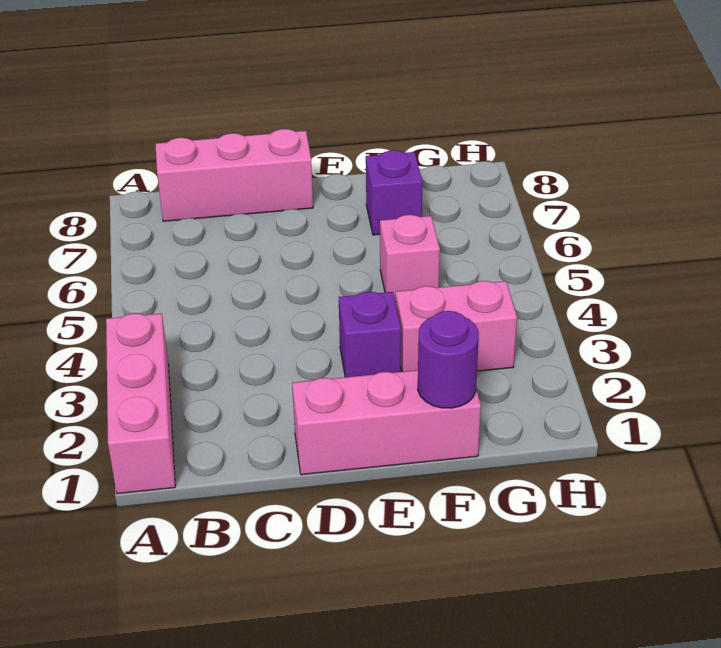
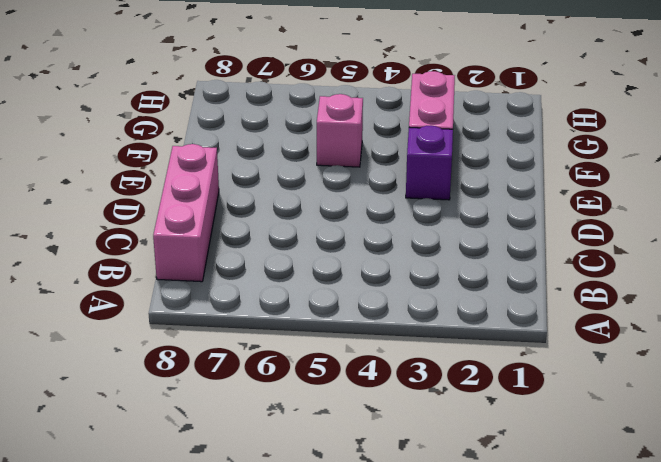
none -> pink brick A1:A3 level 1
none -> pink brick D1:F1 level 1

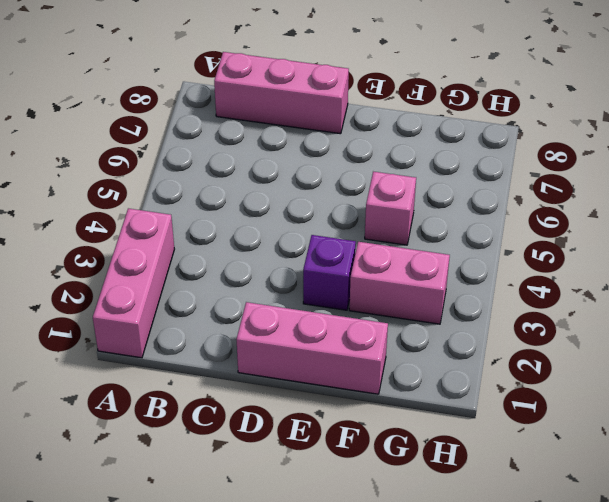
none -> purple brick F7 level 1
none -> purple round brick F1 level 2

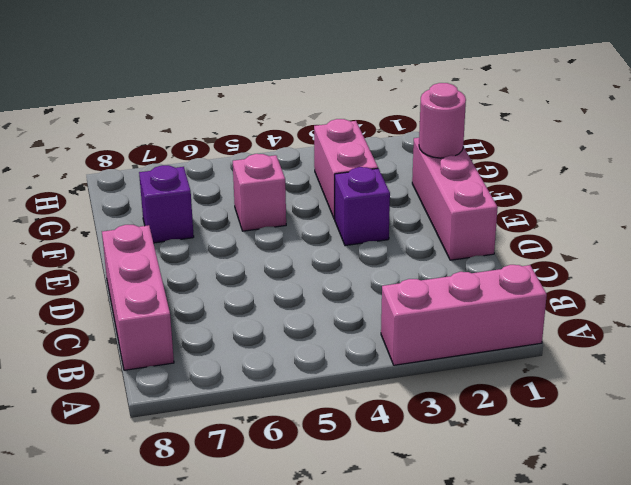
pink round brick F1 level 2 -> purple round brick F1 level 2

